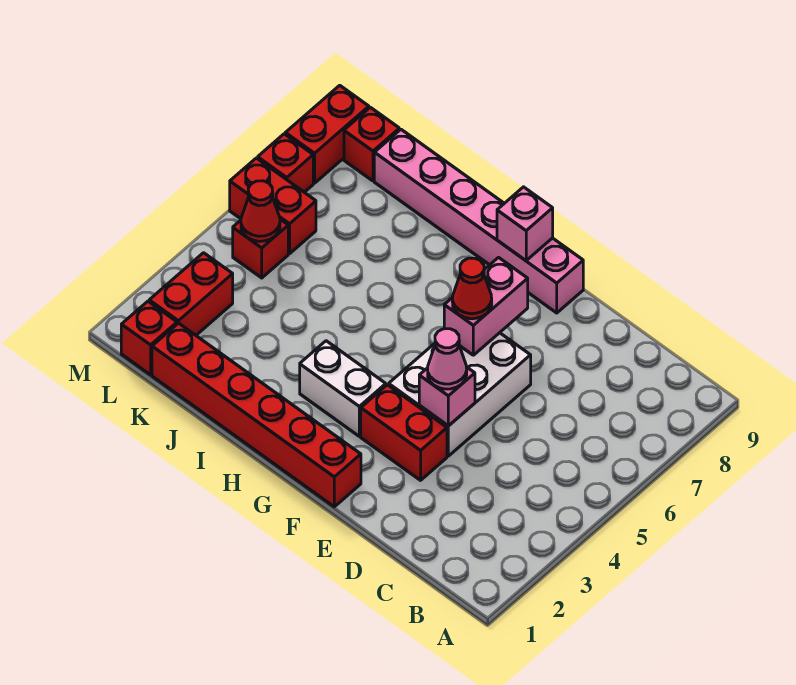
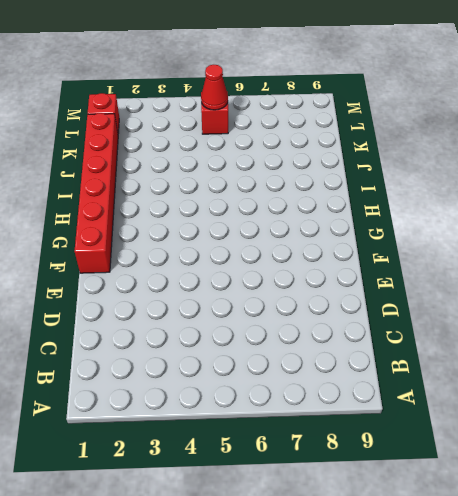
none -> red brick E3:F3 level 1
none -> white brick E4:F6 level 1
none -> pink brick F9:K9 level 1

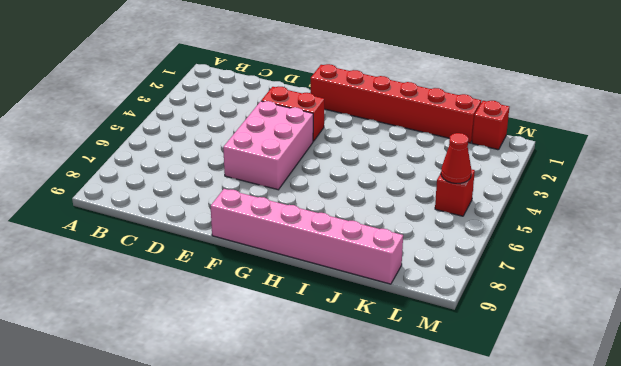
pink brick E4:F6 level 1 -> white brick E4:F6 level 1
none -> white brick G3:H3 level 1
none -> red brick L2:L3 level 1
none -> red brick L6:M6 level 1

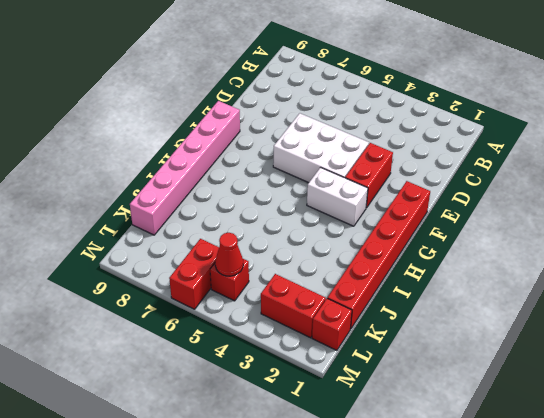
white brick G3:G4 level 1 -> white brick G3:H3 level 1
none -> red brick L9 level 1
none -> red brick M7 level 1
none -> red brick M8:M9 level 1

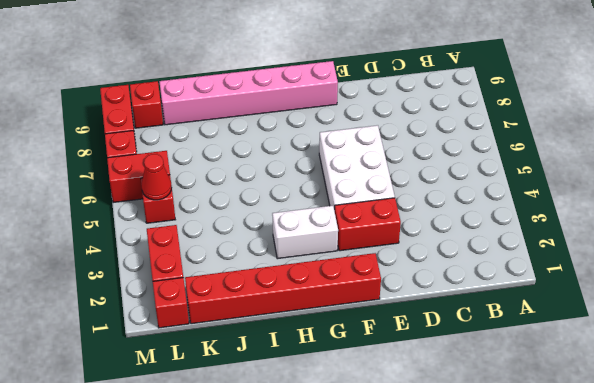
none -> pink brick E4 level 2
none -> pink brick F6:F7 level 2
none -> pink brick G9 level 2

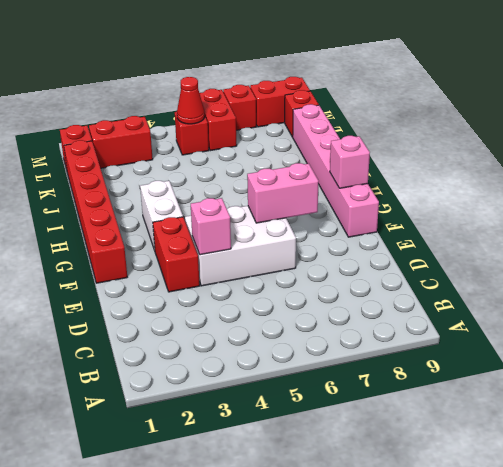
none -> pink cone E4 level 3
none -> red cone F6 level 3

